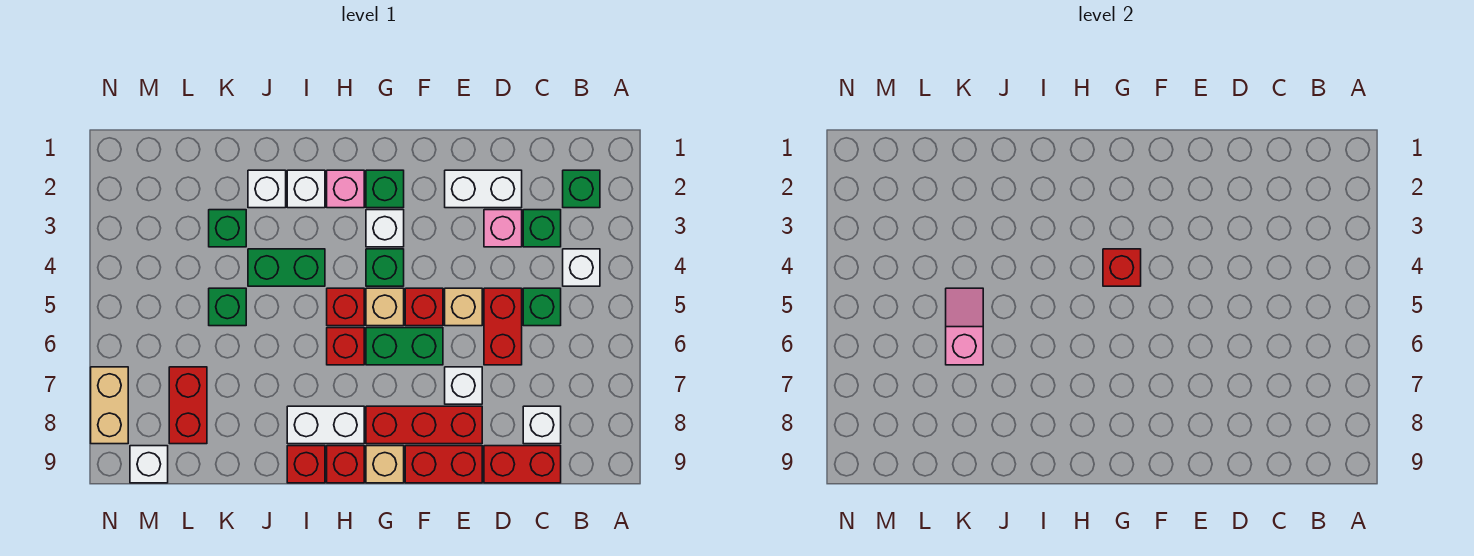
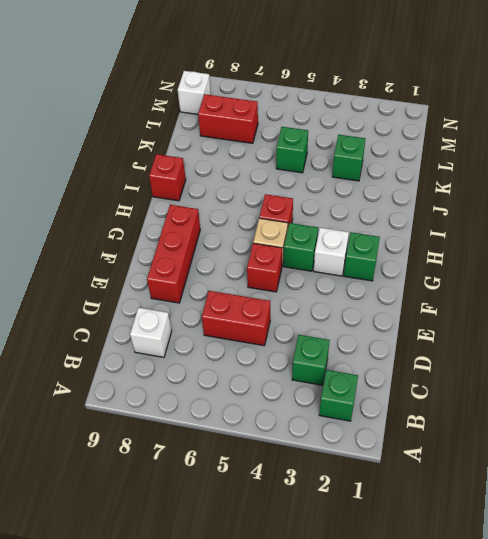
none -> white brick B4 level 1
none -> green brick C5 level 1
none -> red brick C9:D9 level 1
none -> white brick D2:E2 level 1

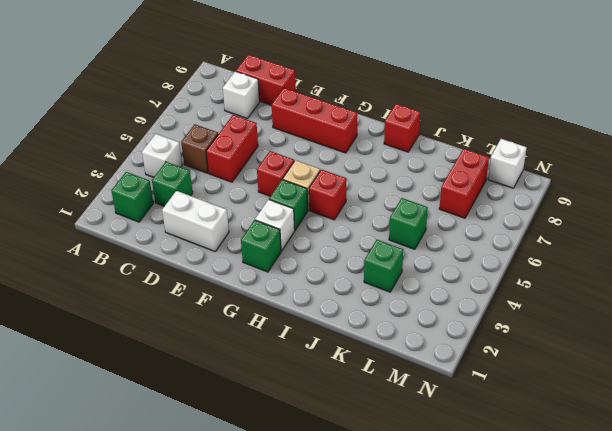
brown brick C5 level 1 -> green brick C5 level 1
none -> pink brick D3 level 1
none -> tan brick E5 level 1
none -> white brick E7 level 1
none -> red brick E9:F9 level 1

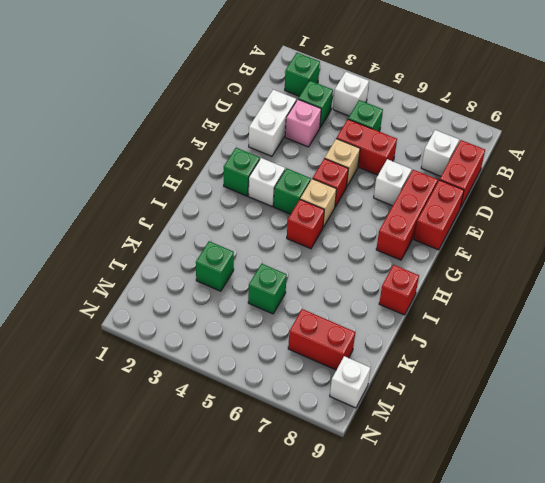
none -> green brick F6:G6 level 1
none -> tan brick G9 level 1
none -> pink brick H2 level 1
none -> red brick H6 level 1

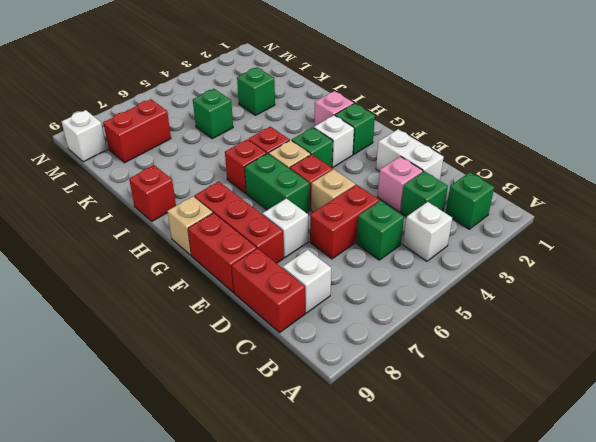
none -> white brick H8:I8 level 1
none -> red brick H9 level 1
none -> white brick I2 level 1
none -> green brick I4:J4 level 1

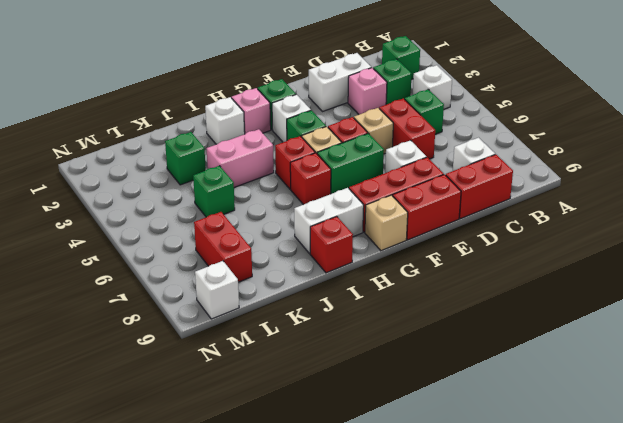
pink brick I4:J4 level 1 -> green brick I4:J4 level 1
none -> red brick H9 level 1
none -> white brick J2 level 1
none -> tan brick N7:N8 level 1
none -> red brick G4 level 2

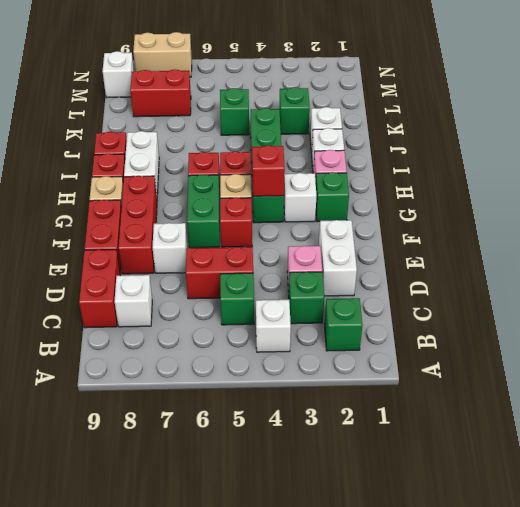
none -> tan brick E5 level 1
none -> pink slope K5:K6 level 2 top 6

